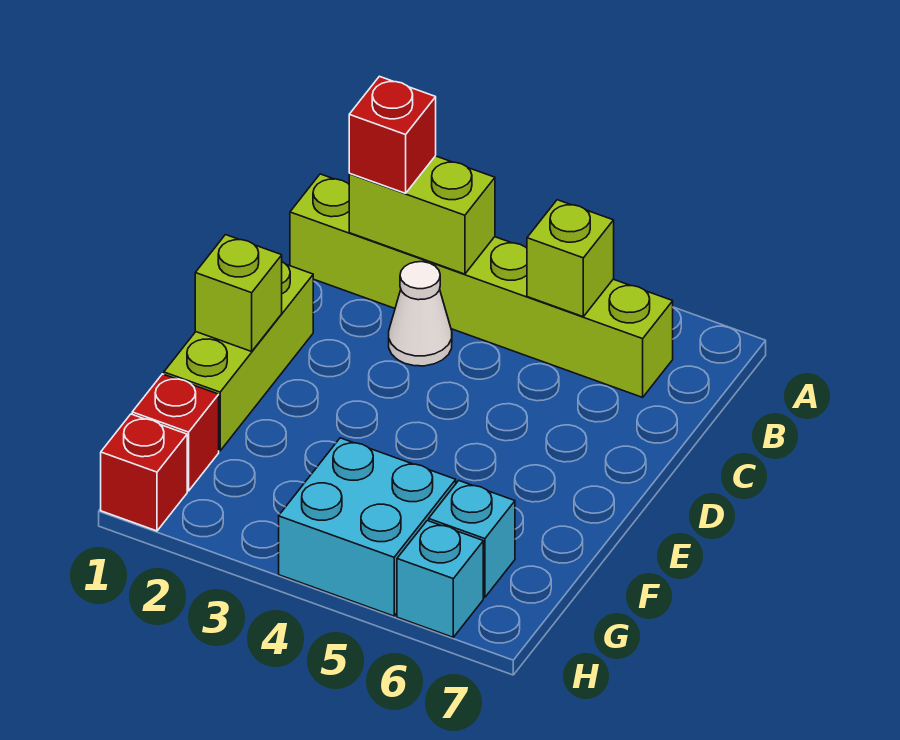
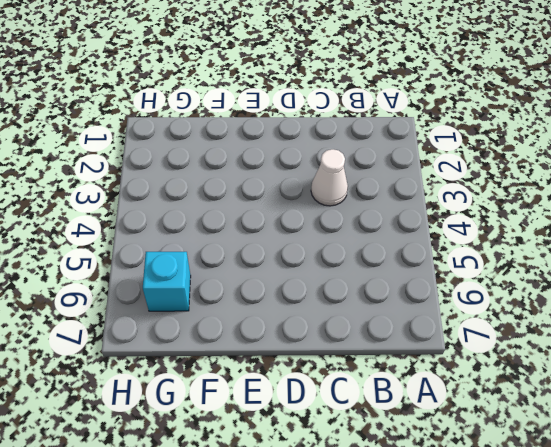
none -> lime brick B1:B6 level 1
none -> lime brick D1:F1 level 1
none -> red brick G1 level 1

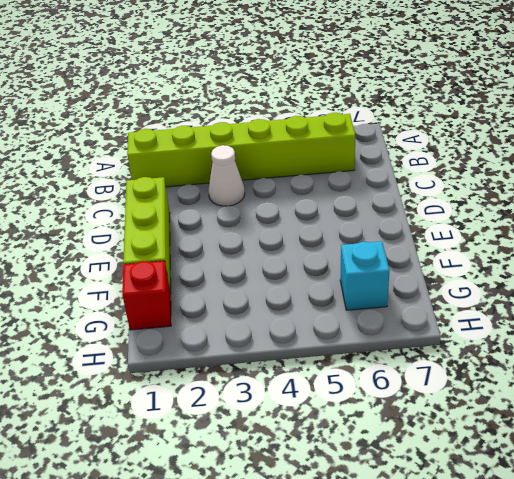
none -> cyan brick G4:H5 level 1
none -> red brick H1 level 1
none -> cyan brick H6 level 1

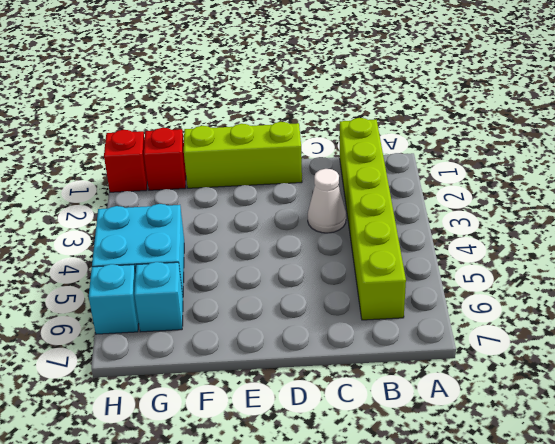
none -> lime brick B2:B3 level 2
none -> lime brick B5 level 2
none -> lime brick E1 level 2

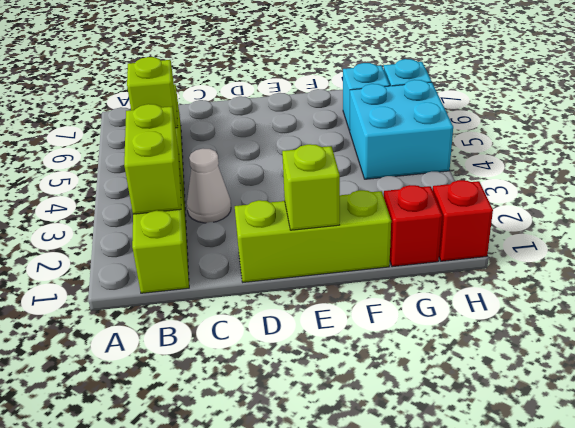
none -> red brick B2 level 3

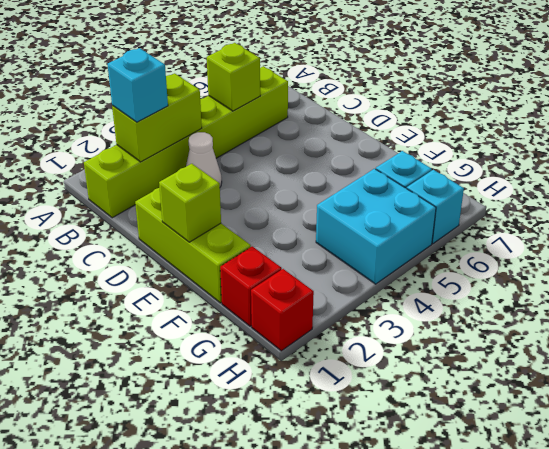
cyan brick B2 level 3 -> red brick B2 level 3

